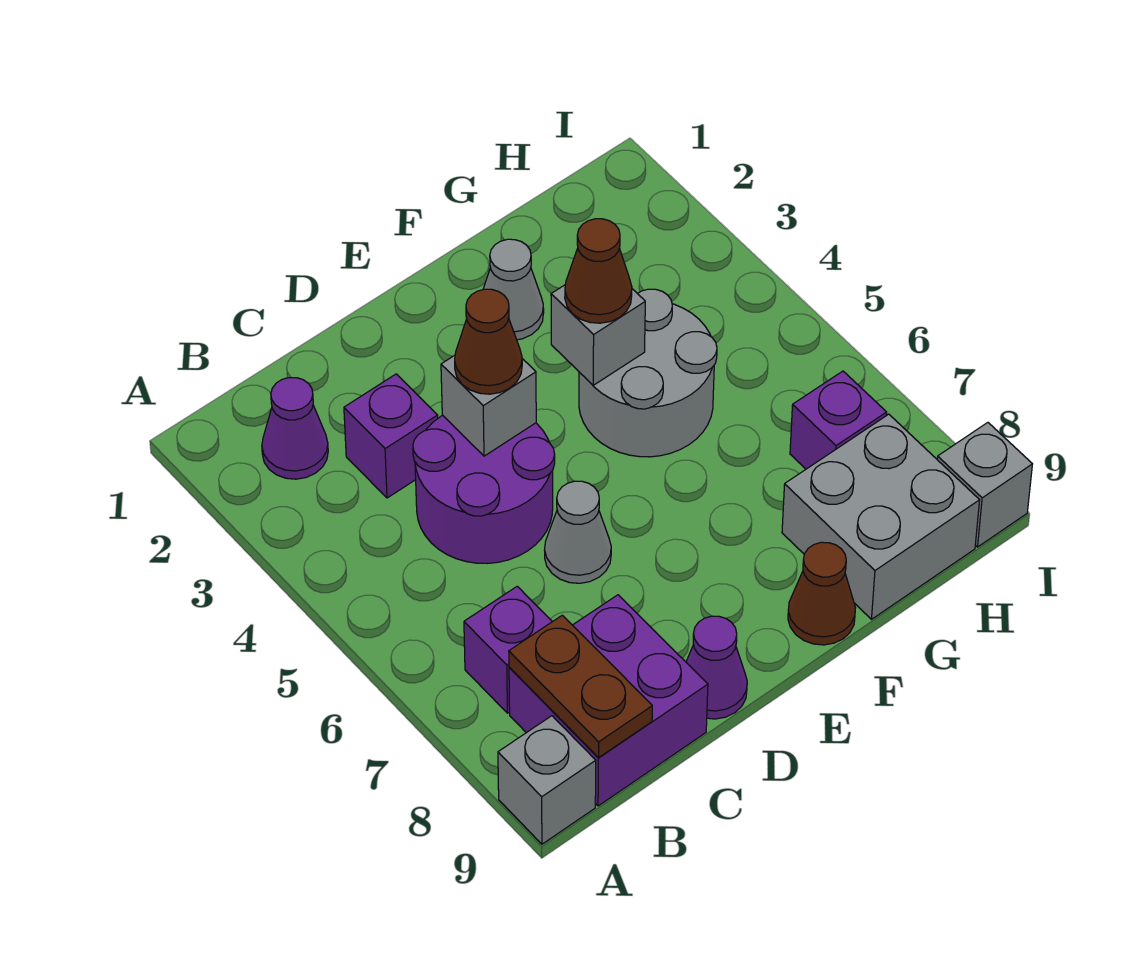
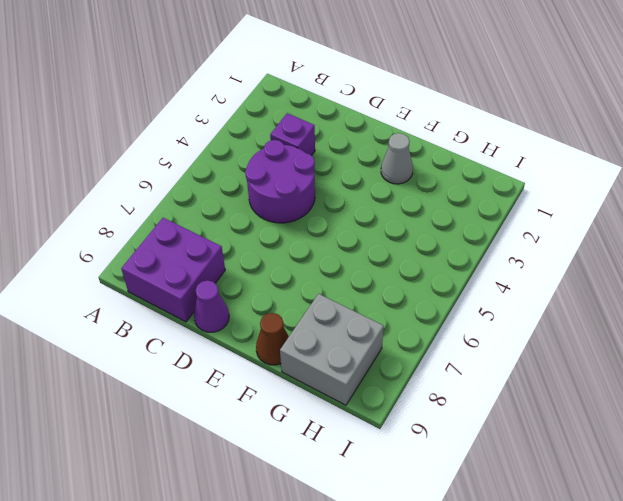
none -> grey brick A9 level 1
none -> purple cone B2 level 1
none -> purple brick B7 level 1

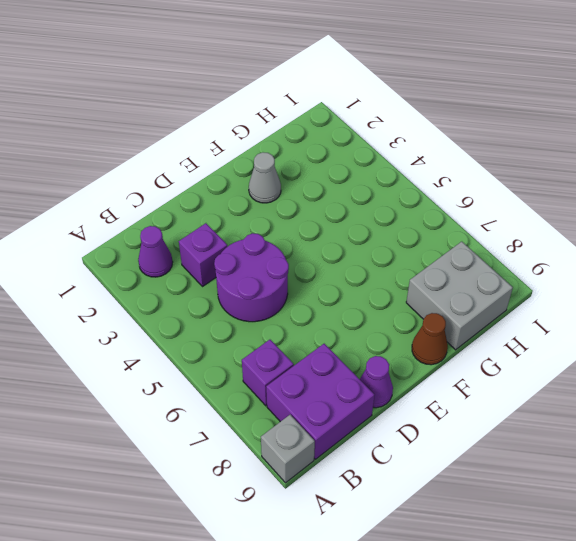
none -> grey cone D6 level 1
none -> grey round brick F4:G5 level 1
none -> purple brick H7 level 1

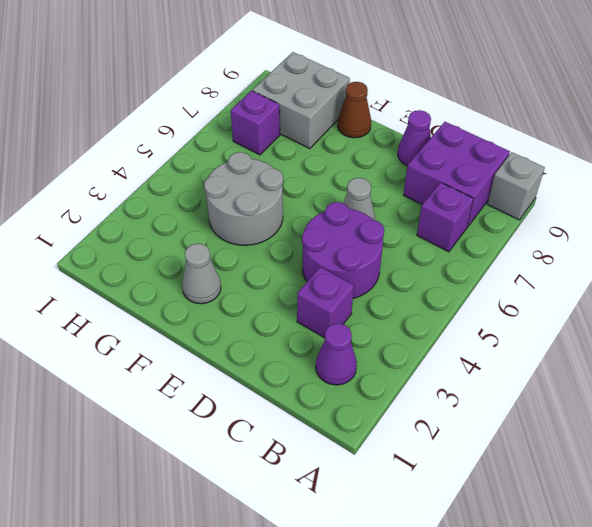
none -> grey brick I9 level 1
none -> brown plate B8:B9 level 2
none -> grey brick D4 level 2

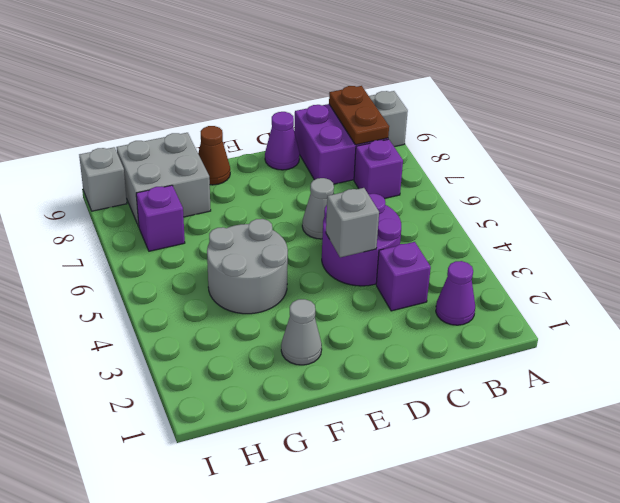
none -> grey brick F4 level 2
none -> brown cone D4 level 3
none -> brown cone F4 level 3

